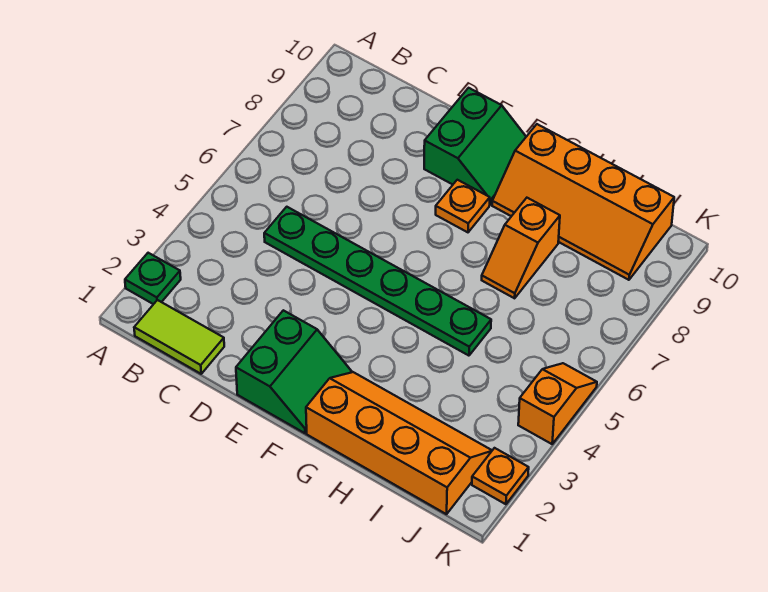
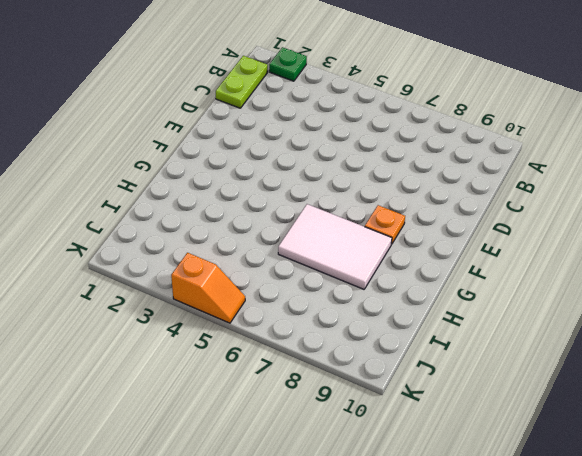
lime plate B1:C1 level 1 -> lime tile B1:C1 level 1
white tile G6:H8 level 1 -> orange slope H7:H8 level 1 top 8
none -> green plate C5:H5 level 1
none -> green slope E1:F2 level 1 top E

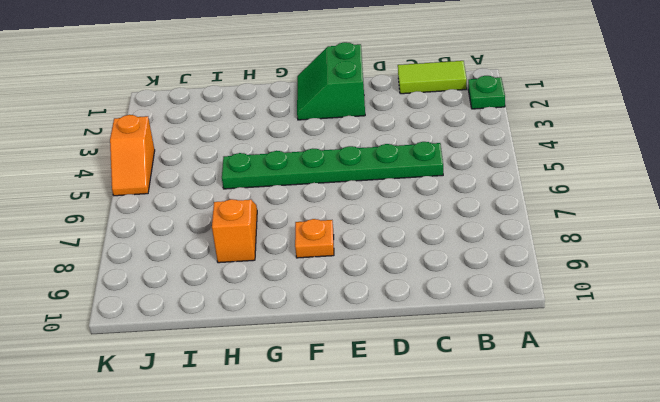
none -> green slope E9:F10 level 1 top E
none -> orange slope G1:J2 level 1 top 1

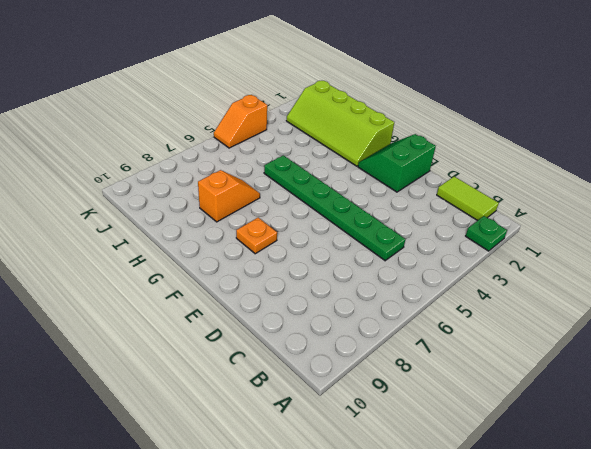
lime slope G1:J2 level 1 top 1 -> orange slope G1:J2 level 1 top 1
none -> green slope E9:F10 level 1 top E
none -> orange slope G9:J10 level 1 top 10

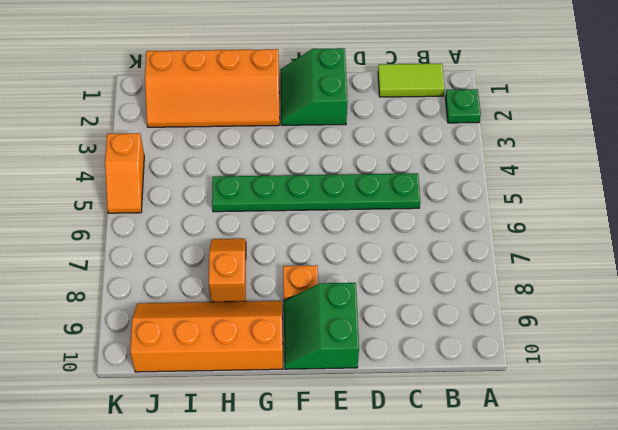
none -> orange plate K2 level 1

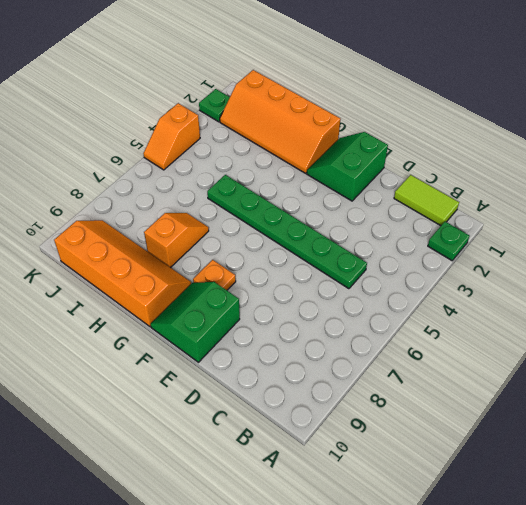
green plate K2 level 1 -> orange plate K2 level 1

